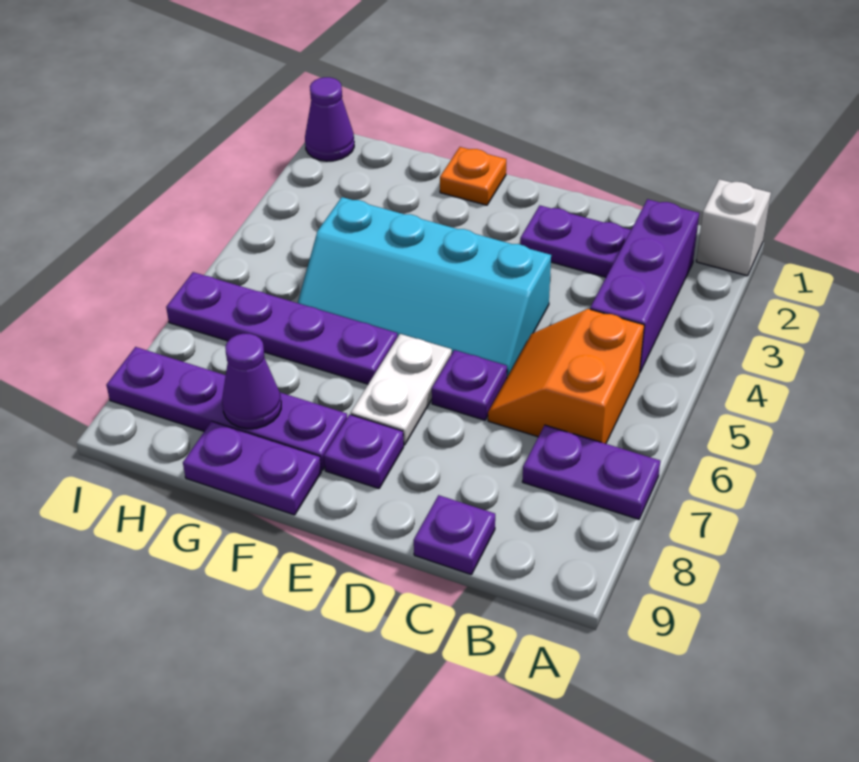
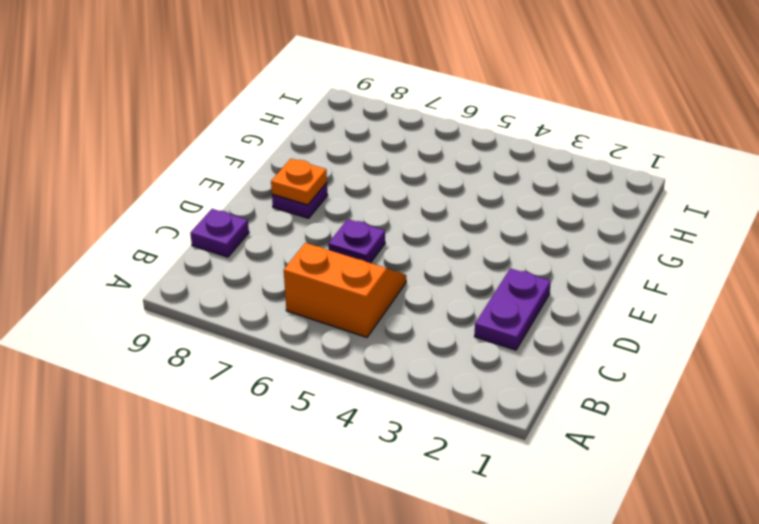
orange plate E8 level 2 -> orange plate F1 level 1
none -> white brick A1 level 1
none -> purple plate A7:B7 level 1
none -> purple brick B2:B4 level 1

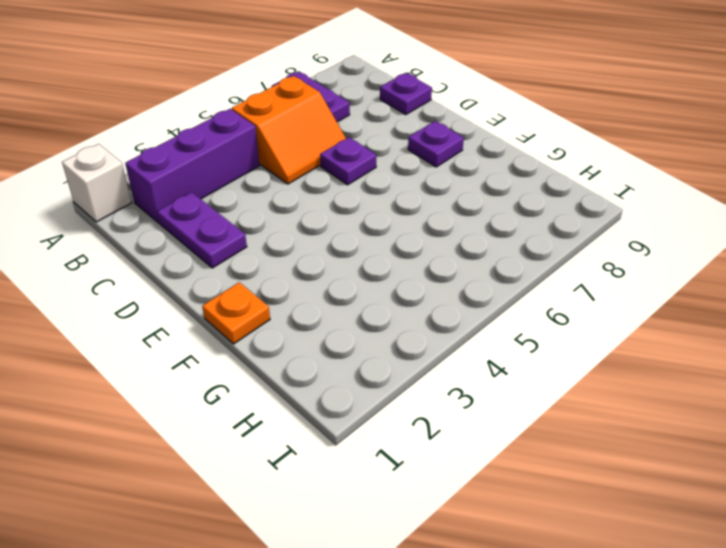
none -> cyan slope D4:G5 level 1 top 4
none -> white plate E6:E7 level 1
none -> purple plate F6:I6 level 1

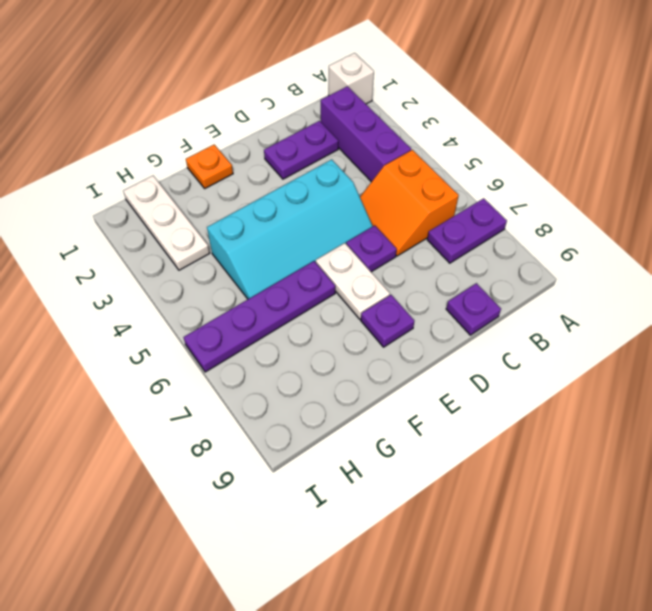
white plate H1:H3 level 1 -> none
none -> purple plate F8:I8 level 1
none -> purple plate F9:G9 level 1
none -> purple cone I1 level 1

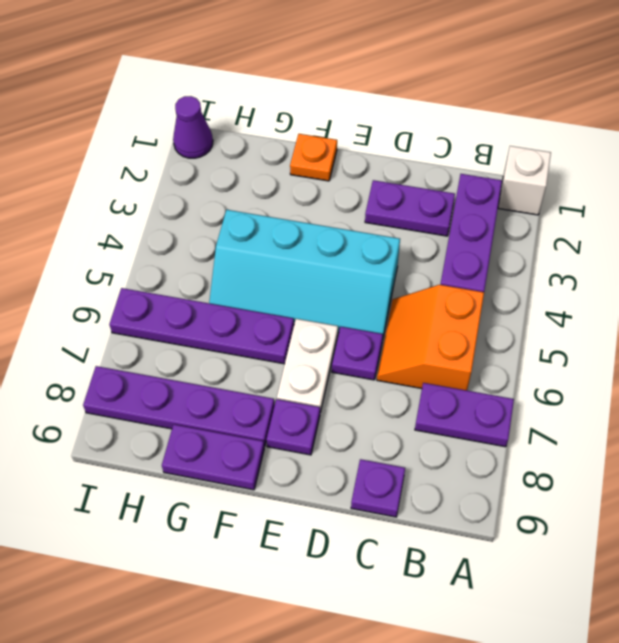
none -> purple cone G8 level 2

